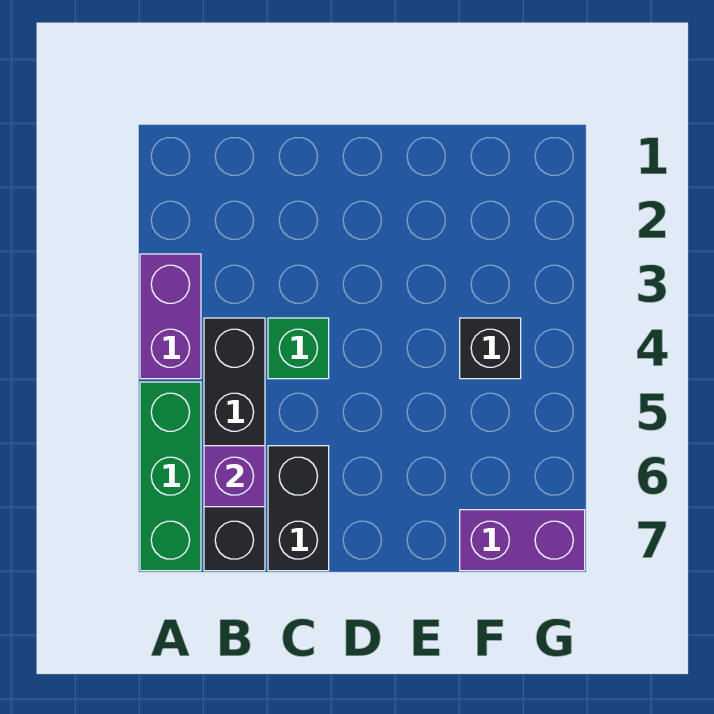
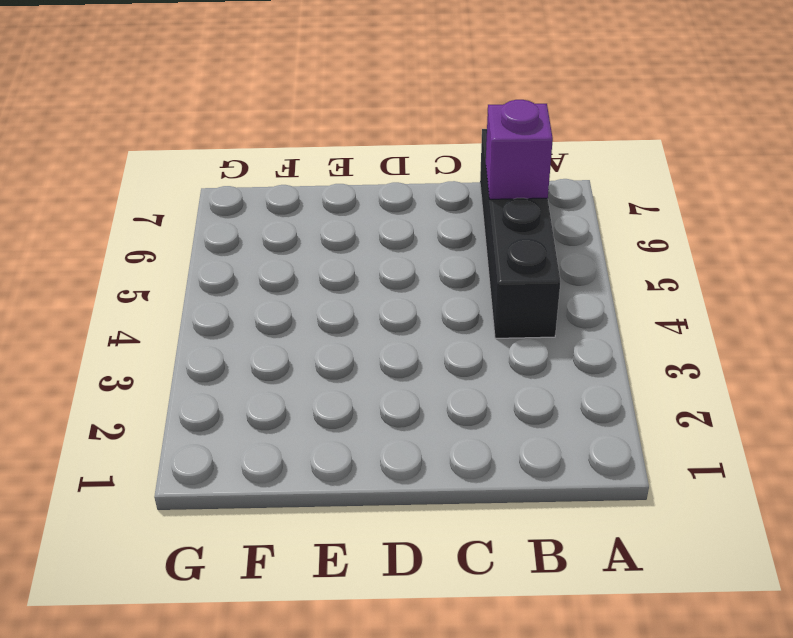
none -> purple brick A3:A4 level 1
none -> green brick A5:A7 level 1

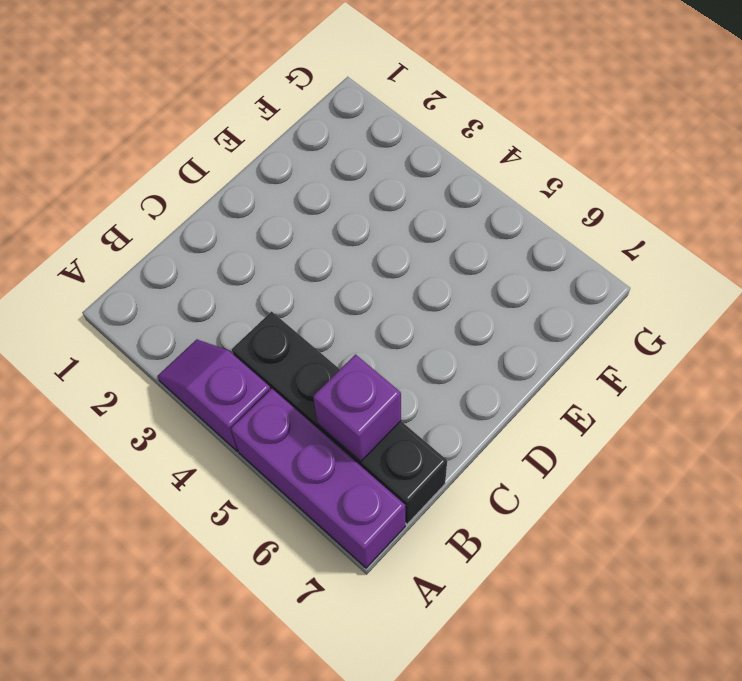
purple slope A3:A4 level 1 top 4 -> purple brick A3:A4 level 1
purple brick A5:A7 level 1 -> green brick A5:A7 level 1
none -> green brick C4 level 1
none -> black brick C6:C7 level 1

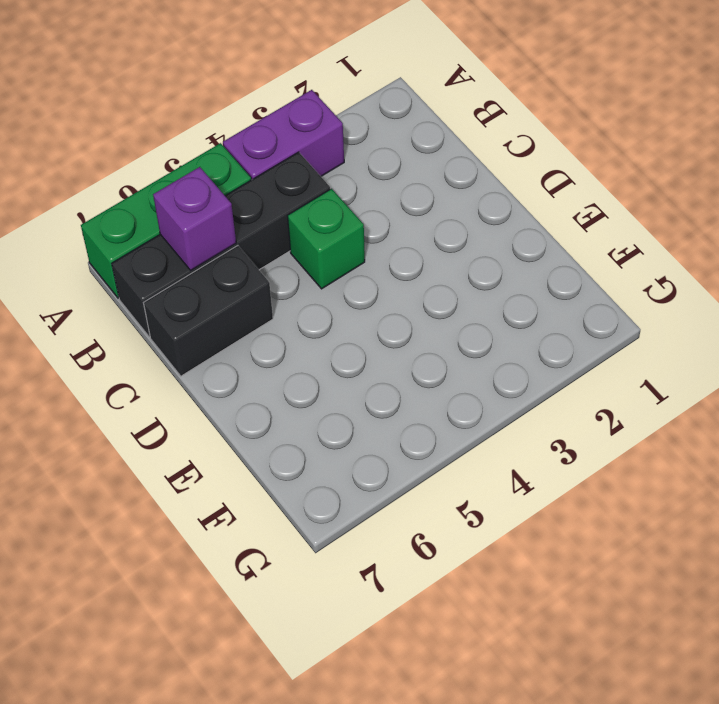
none -> black brick F4 level 1
none -> purple brick F7:G7 level 1

